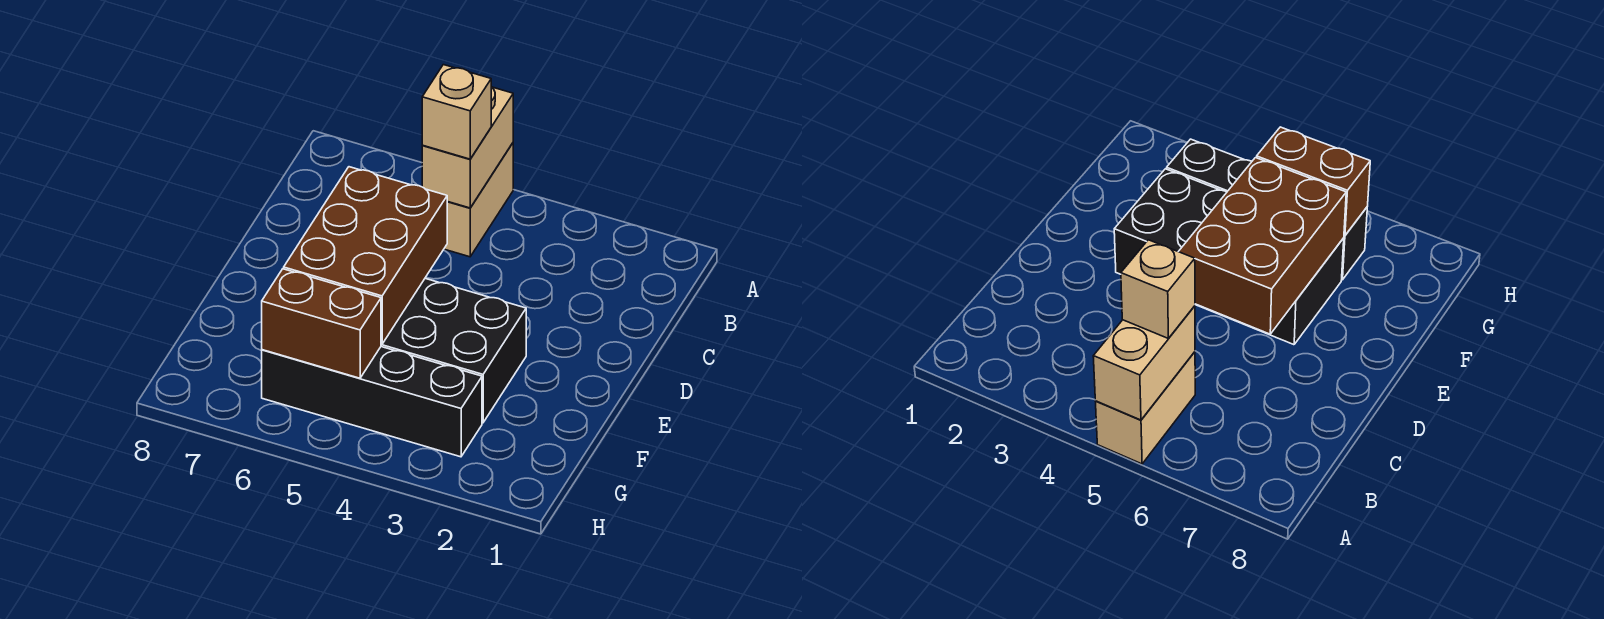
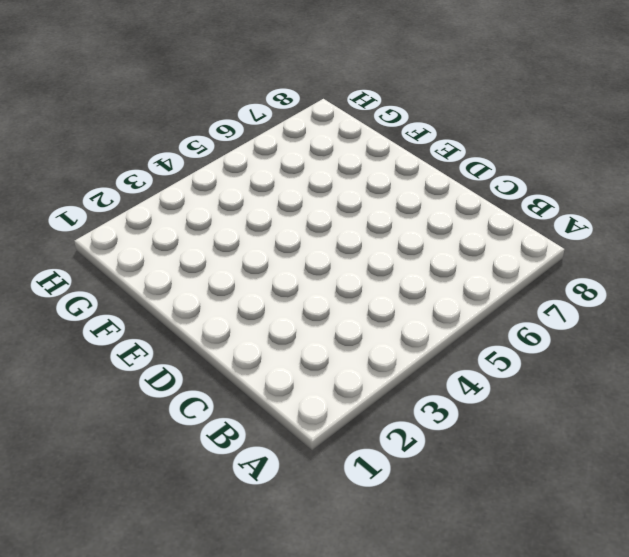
none -> tan brick A5:B5 level 1
none -> black brick E3:F6 level 1

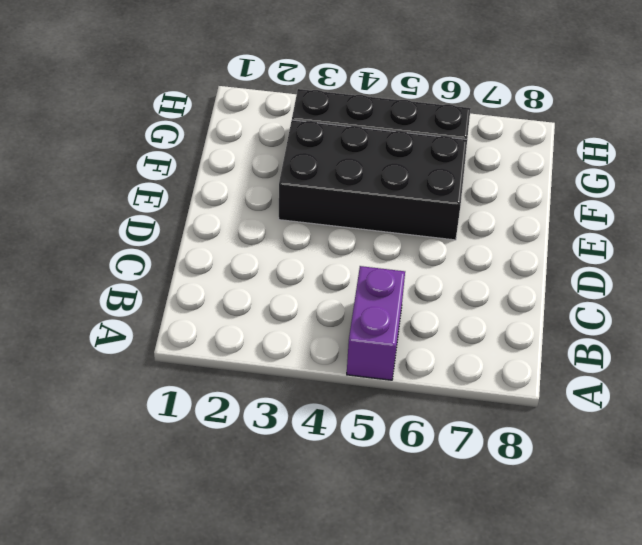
purple brick A5:B5 level 1 -> tan brick A5:B5 level 1
none -> tan brick A5:B5 level 2
none -> brown brick D5:F6 level 2

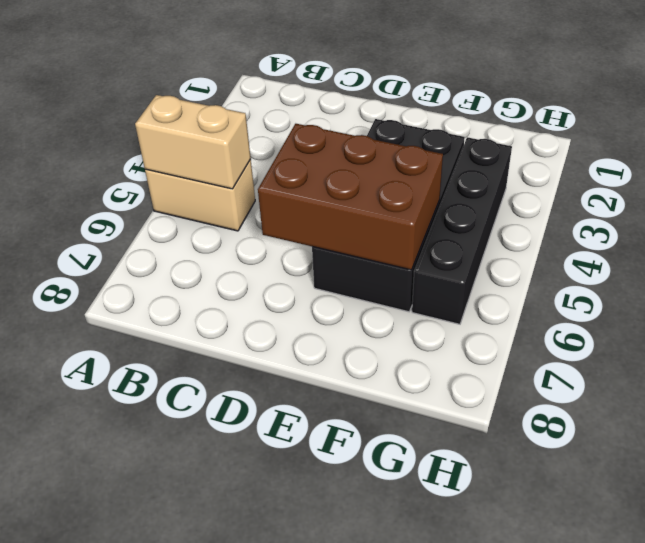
none -> brown brick G5:G6 level 2
none -> tan brick B5 level 3

